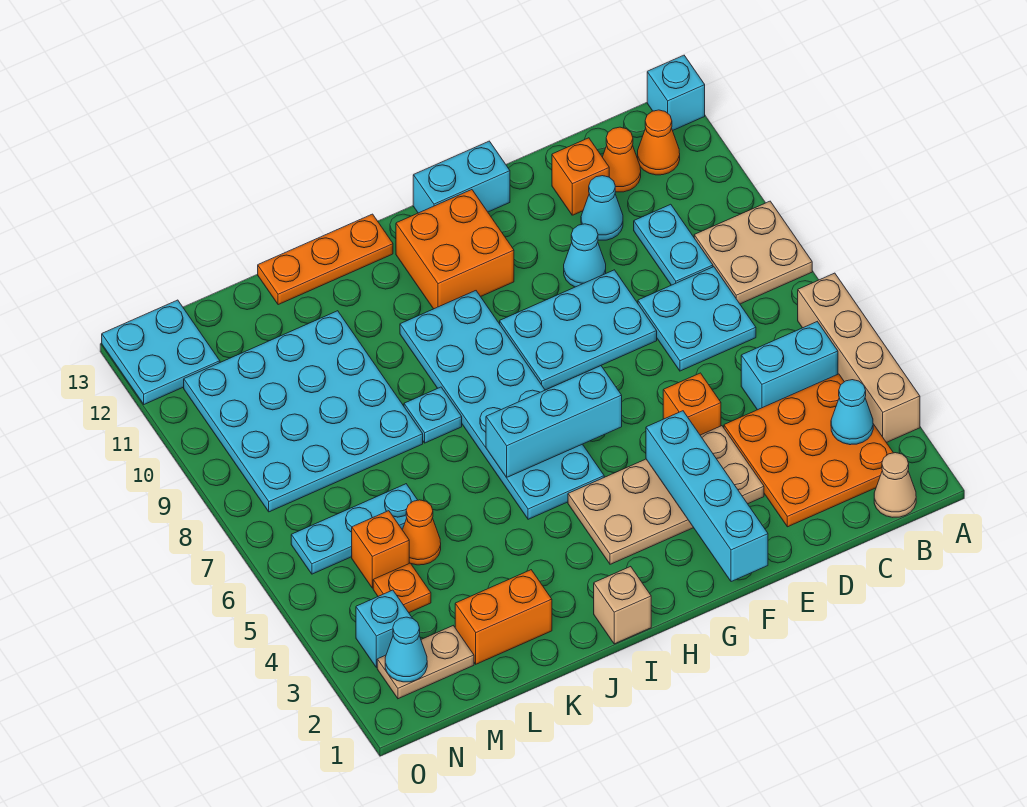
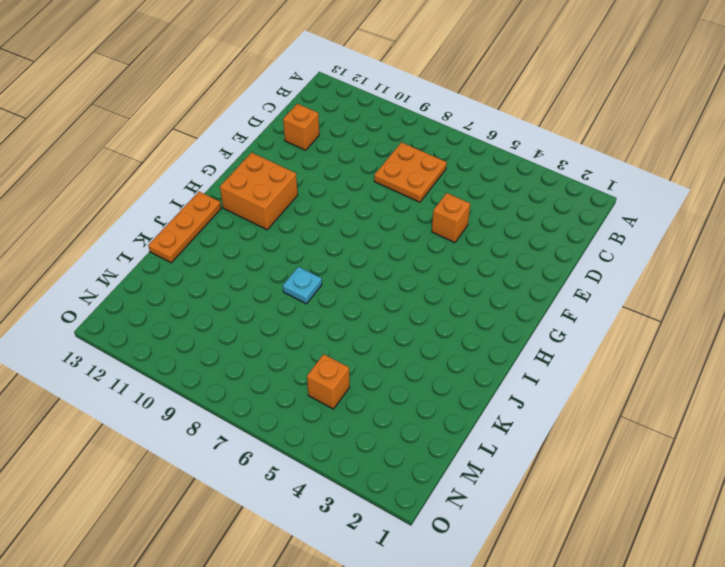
orange plate C7:D8 level 1 -> cyan plate C7:D8 level 1
none -> tan brick A3:A6 level 1
none -> tan plate A8:B9 level 1
none -> cyan brick A13 level 1
none -> tan cone B1 level 1

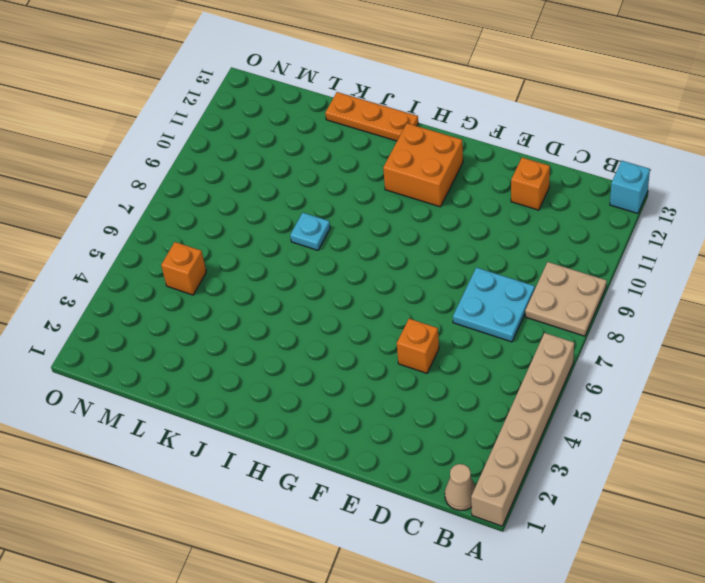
tan brick A1:A6 level 1 -> tan brick A3:A6 level 1
none -> orange plate B2:D4 level 1
none -> cyan brick B5:C5 level 1
none -> orange cone B12 level 1
none -> cyan plate C9:C10 level 1

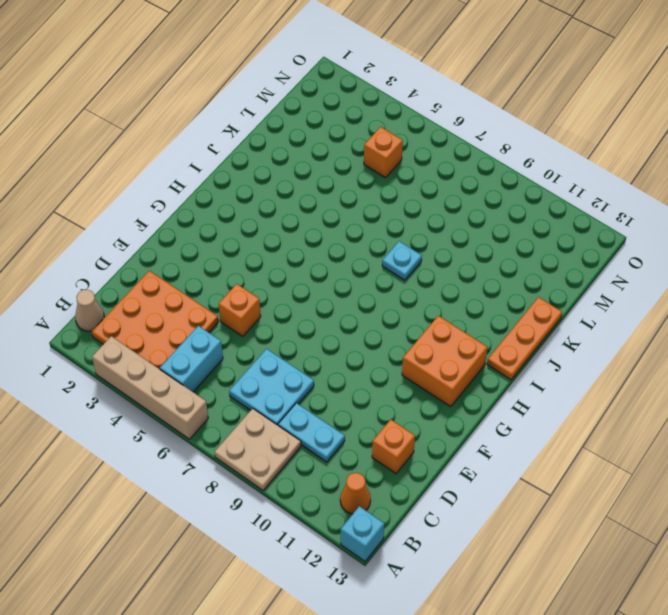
none -> orange cone C12 level 1
none -> cyan cone D11 level 1
none -> tan plate E3:H4 level 1
none -> cyan plate E8:G9 level 1

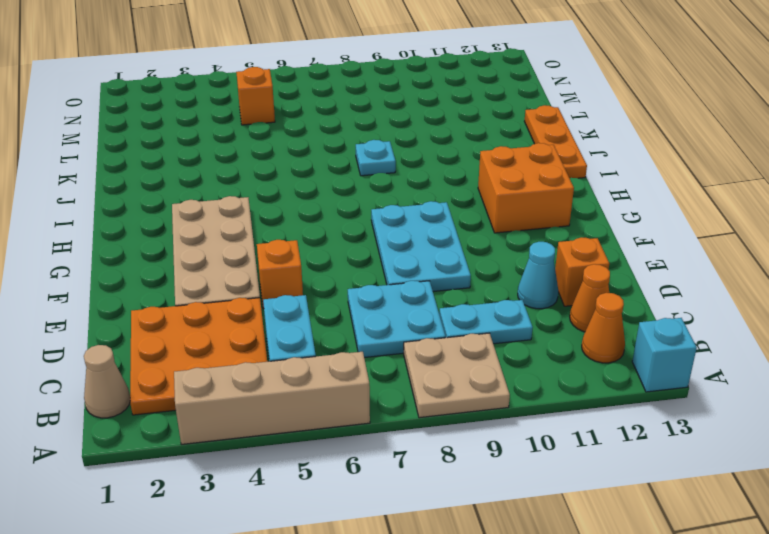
none -> cyan cone E10 level 1
none -> cyan brick F13:G13 level 1
none -> cyan plate H5:I10 level 1
none -> tan brick I1 level 1

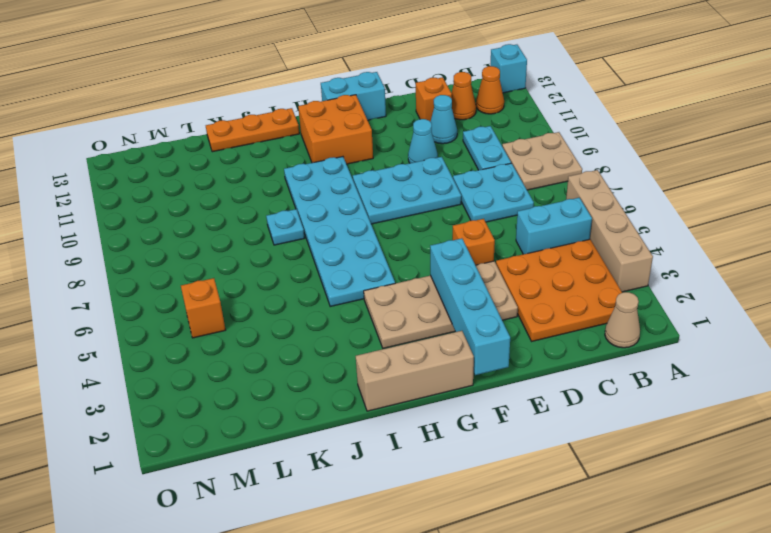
tan brick G1:I1 level 1 -> tan brick I1 level 1
none -> orange brick K2:L2 level 1
none -> cyan plate K8:N11 level 1
none -> orange cone L5 level 1
none -> cyan plate L6:N6 level 1

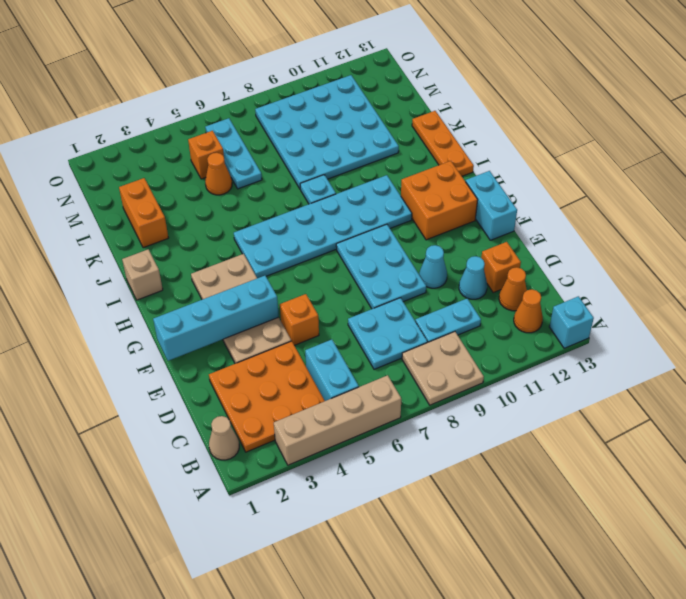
none -> tan plate M2:N2 level 1
none -> orange plate M4 level 1
none -> cyan brick N3 level 1
none -> cyan plate N12:O13 level 1

